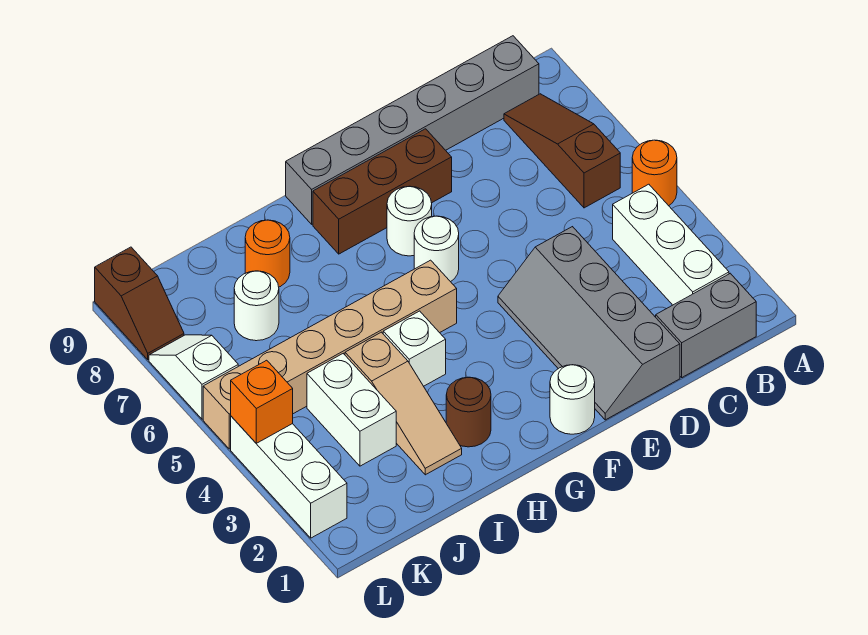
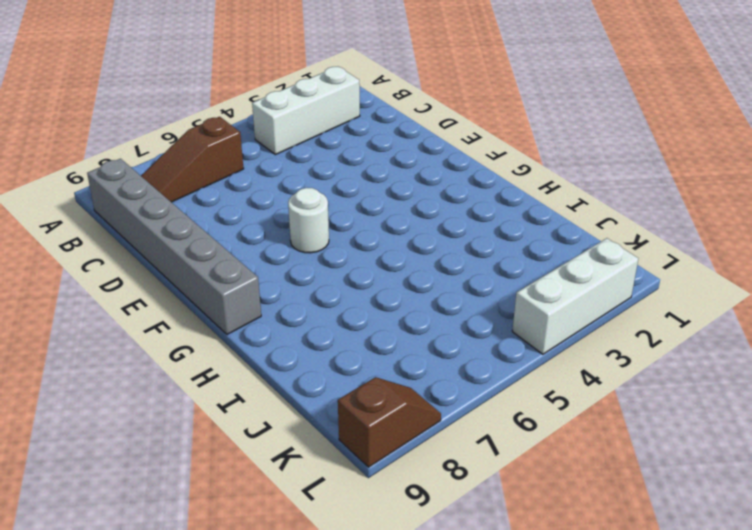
none -> orange round brick A5 level 1
none -> grey brick B1:C1 level 1
none -> grey slope D1:E4 level 1 top D

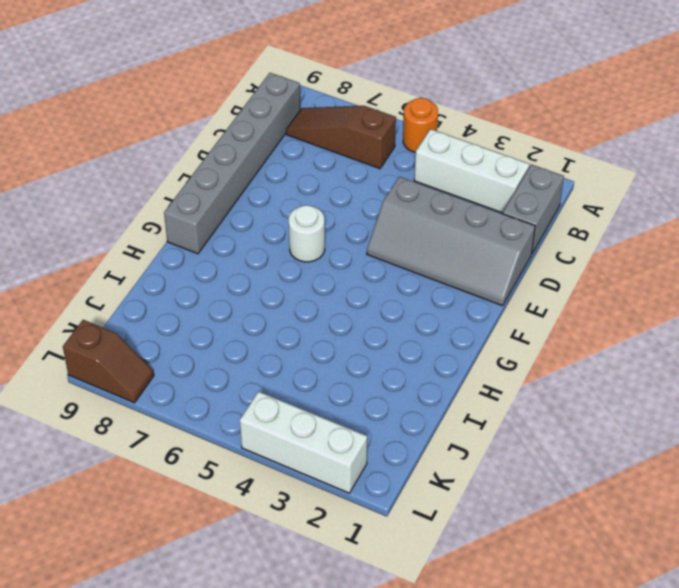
none -> brown brick E8:G8 level 1
none -> white round brick F1 level 1
none -> white round brick F7 level 1

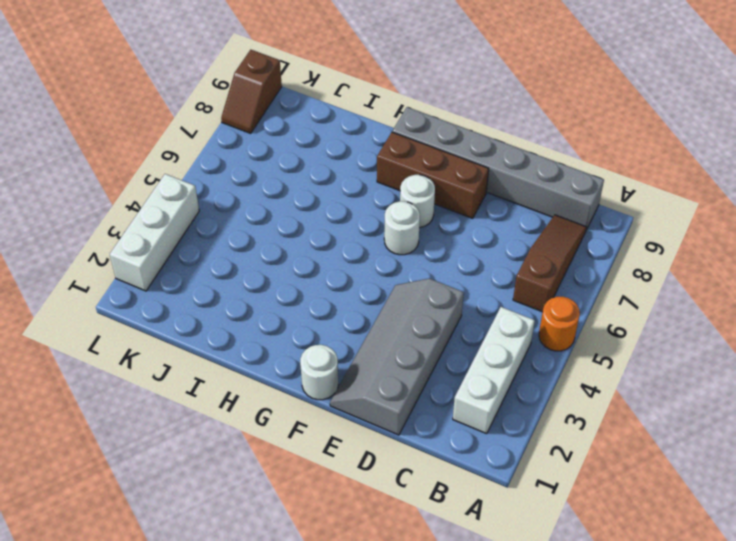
none -> grey brick B1:C1 level 1
none -> tan brick G5:L5 level 1
none -> brown round brick H2 level 1

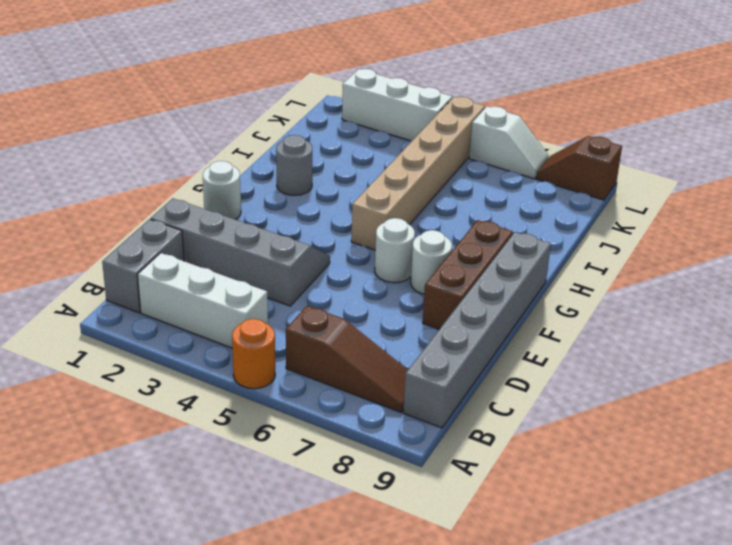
grey round brick H2 level 1 -> brown round brick H2 level 1
none -> white brick H4 level 1
none -> tan slope I2:I4 level 1 top 4
none -> orange round brick I8 level 1

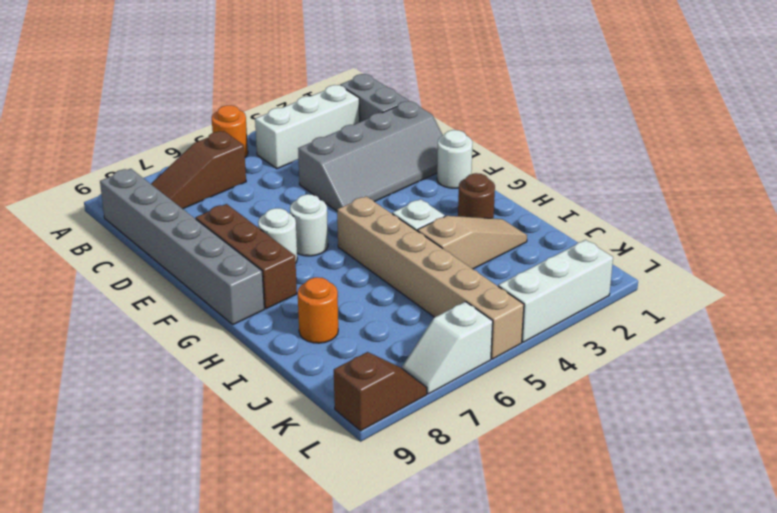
none -> white brick J3:J4 level 1
none -> white round brick J7 level 1
none -> orange brick L4 level 2

